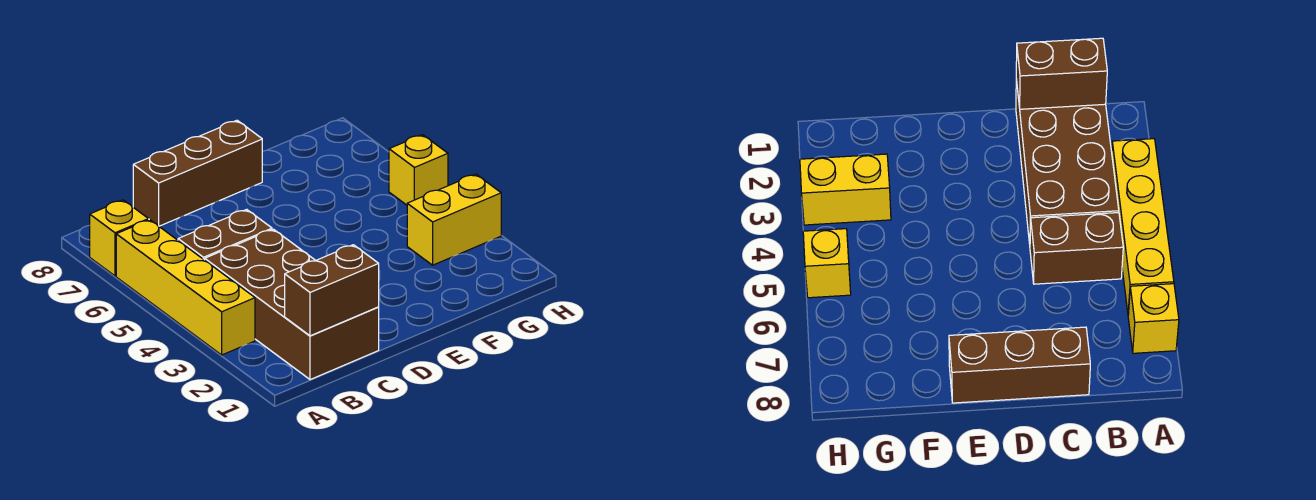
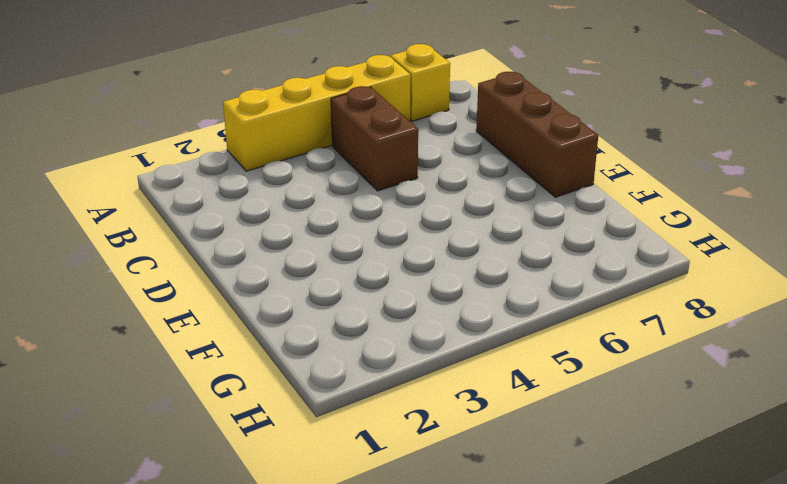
none -> brown brick B1:C4 level 1
none -> yellow brick G3:H3 level 1

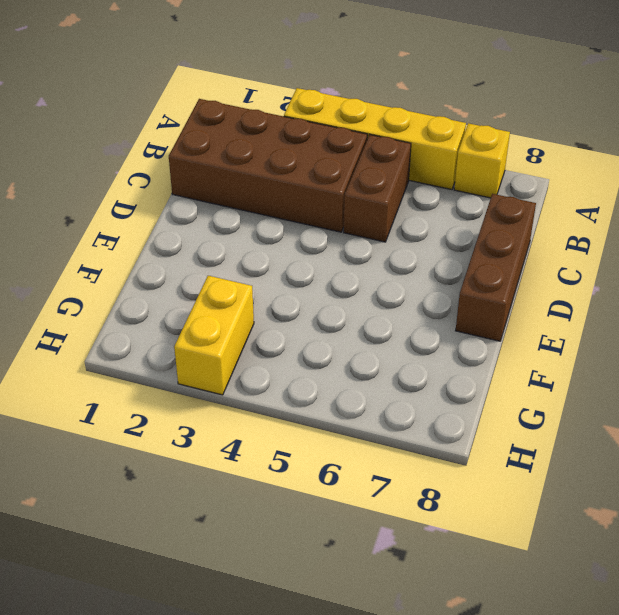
none -> yellow brick H5 level 1
none -> brown brick B1:C1 level 2

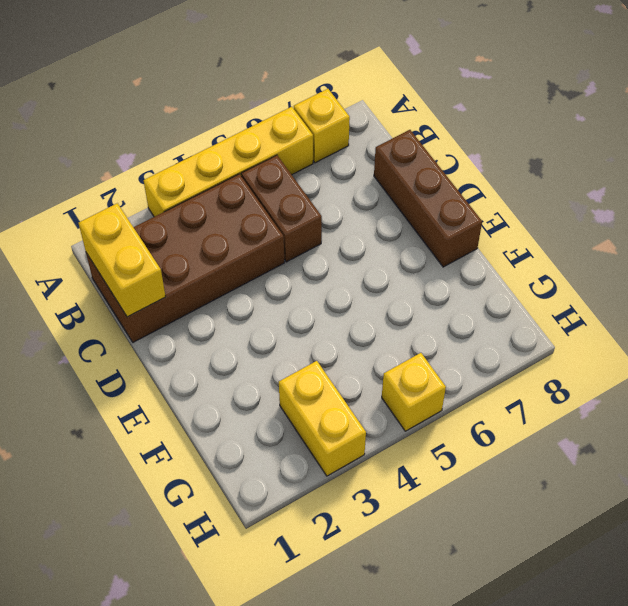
yellow brick B1:C1 level 2 -> brown brick B1:C1 level 2

